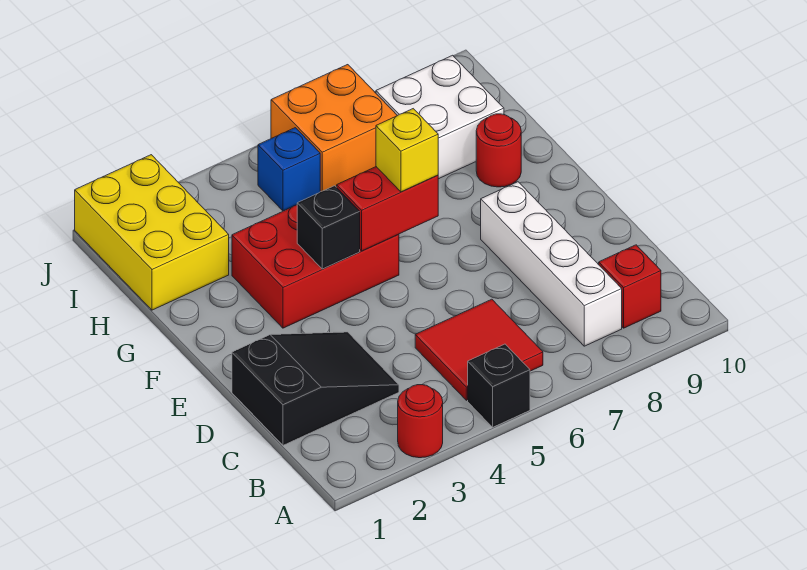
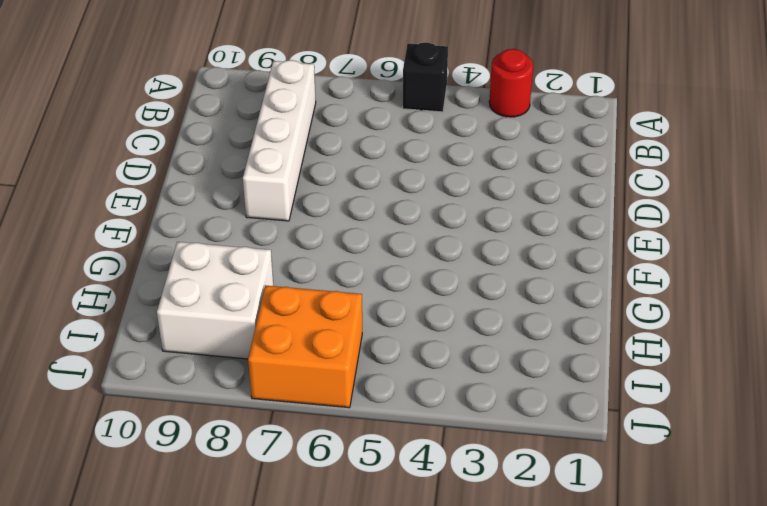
none -> red tile B5:C6 level 1
none -> red brick B9 level 1
none -> black slope C1:D3 level 1 top 1

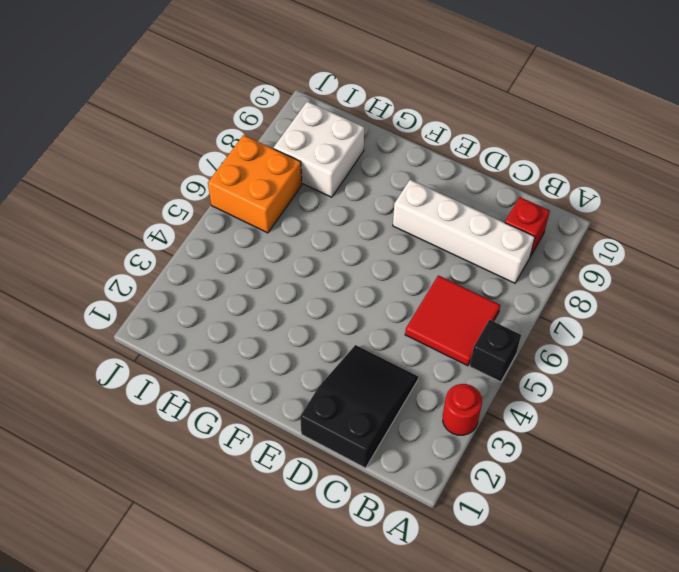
none -> red brick F3:G5 level 1
none -> red round brick G9 level 1
none -> yellow brick H1:J2 level 1

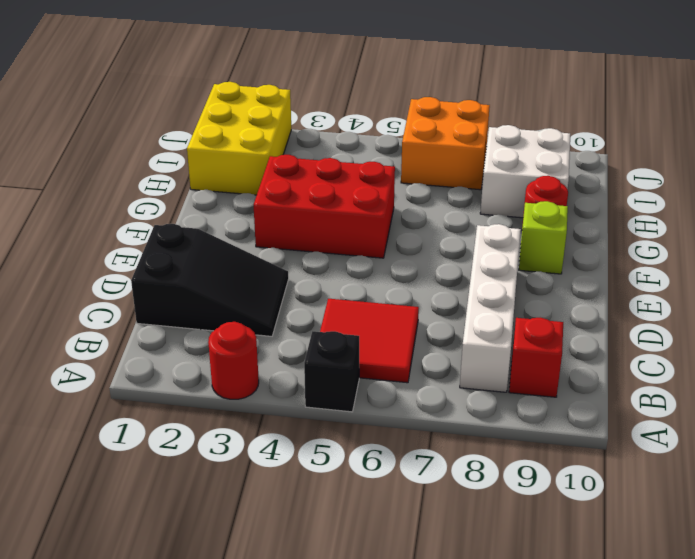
lime brick F9 level 1 -> none
none -> blue brick I5 level 1
none -> black brick F4 level 2
none -> red brick F5:F6 level 2

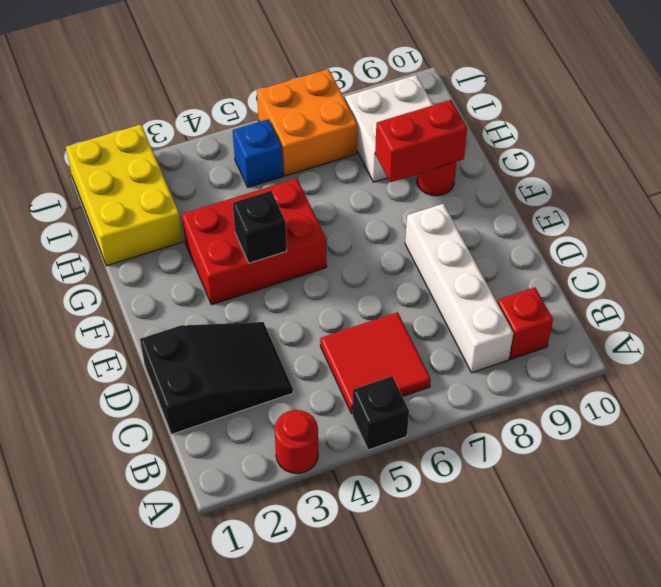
red brick G8:G9 level 2 -> red brick F5:F6 level 2
none -> yellow brick F6 level 3

